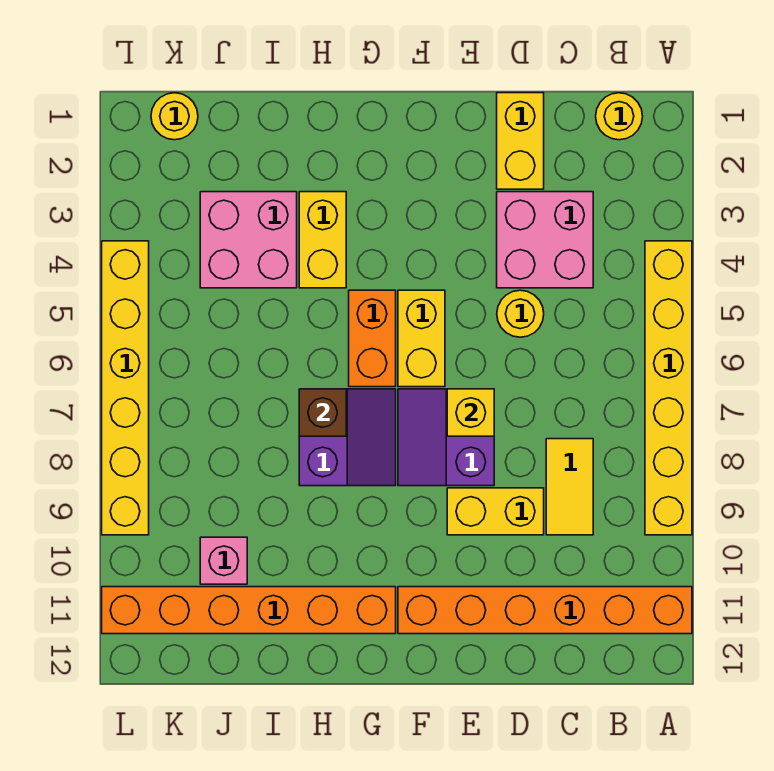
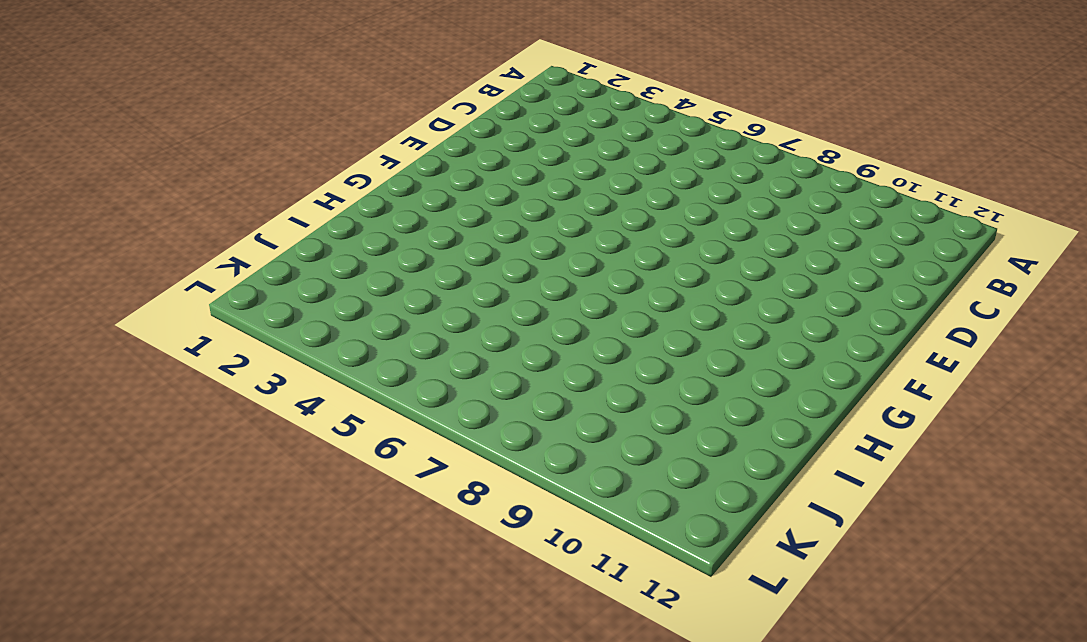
none -> yellow brick A4:A9 level 1
none -> orange brick A11:F11 level 1
none -> yellow round brick B1 level 1

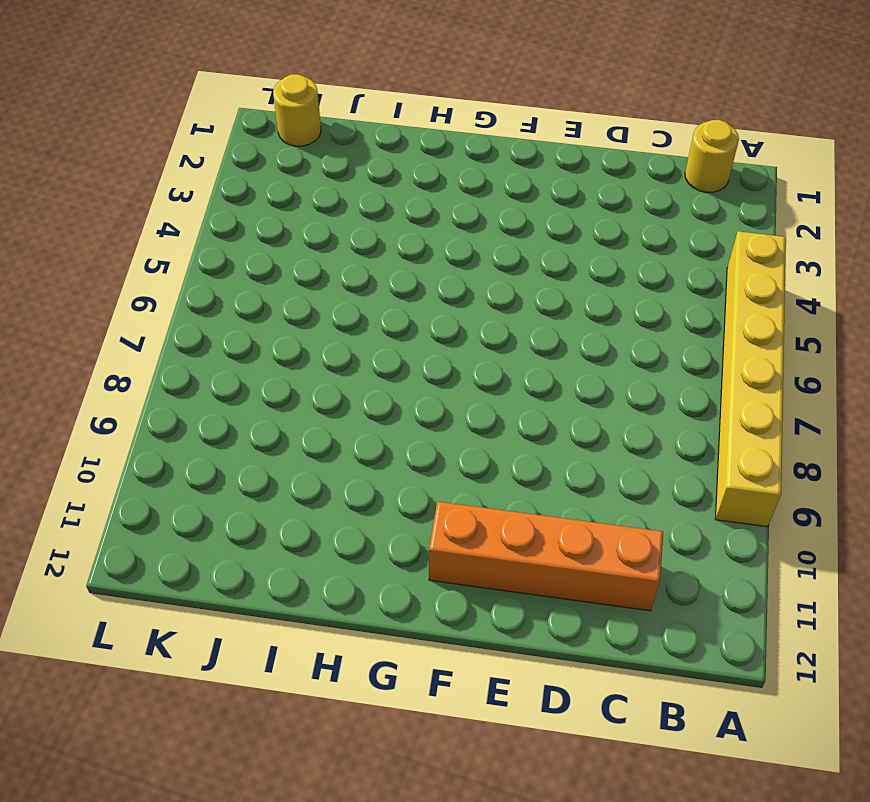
orange brick C11:F11 level 1 -> orange brick A11:F11 level 1
none -> pink brick C3:D4 level 1
none -> yellow tile C8:C9 level 1
none -> yellow brick D1:D2 level 1

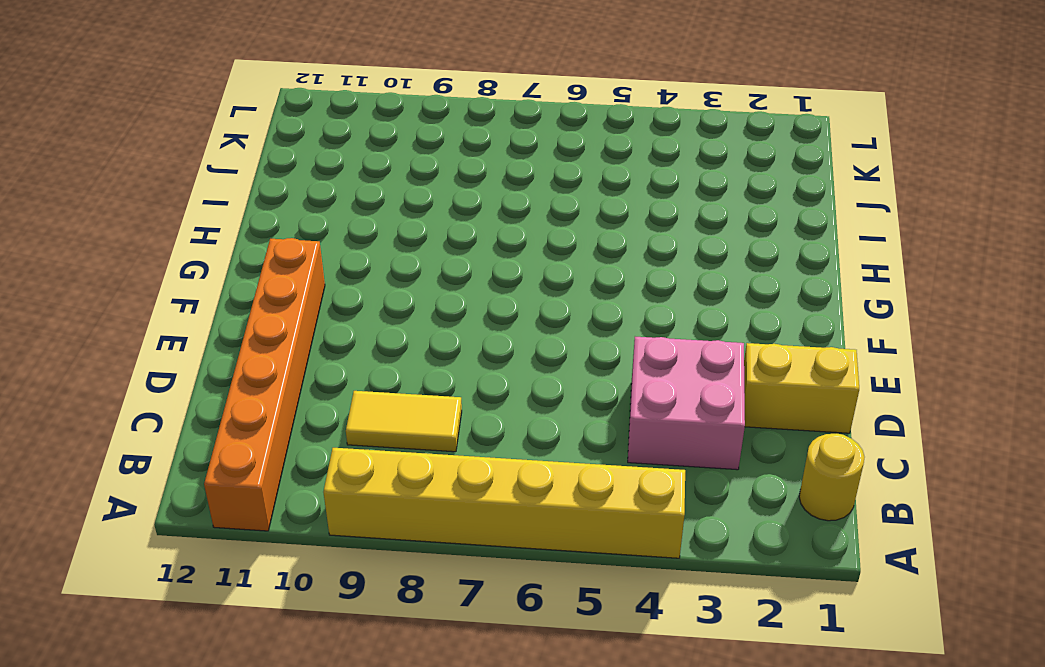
none -> yellow round brick D5 level 1
none -> yellow brick D9:E9 level 1
none -> purple slope E7:F8 level 1 top E

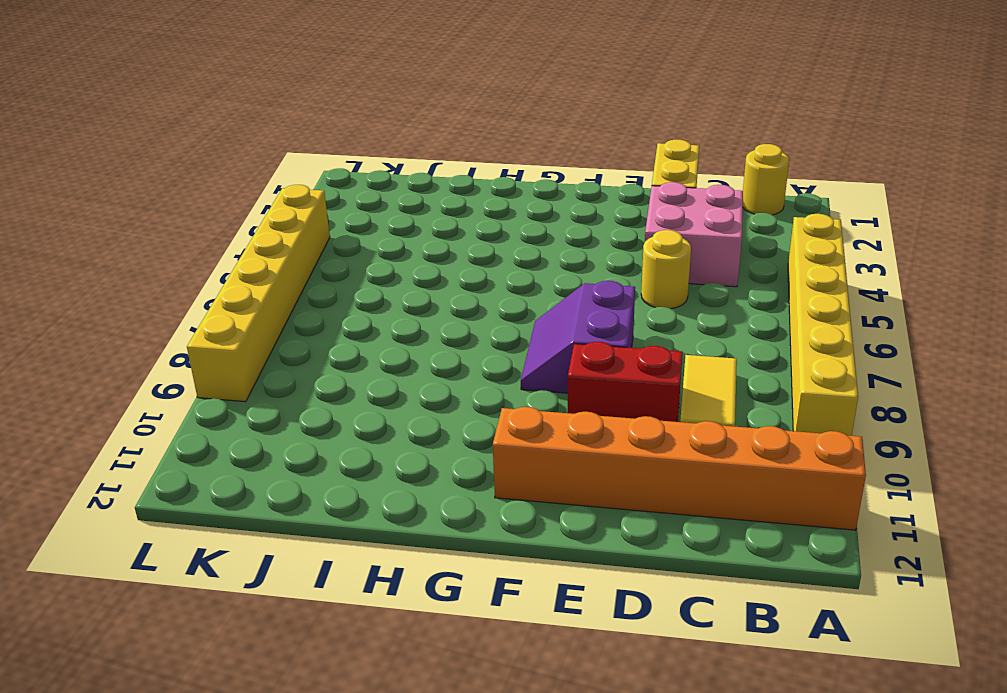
red brick D9:E9 level 1 -> yellow brick D9:E9 level 1
none -> yellow brick F5:F6 level 1
none -> orange brick G5:G6 level 1
none -> purple slope G7:H8 level 1 top H

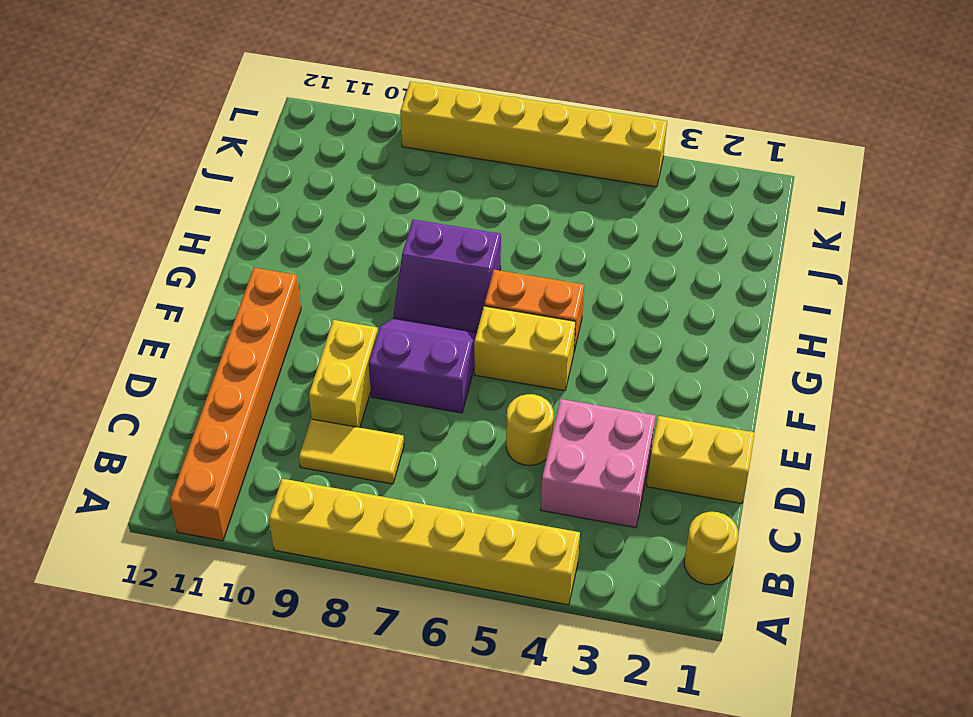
none -> orange brick G11:L11 level 1
none -> yellow brick H3:H4 level 1
none -> pink brick I3:J4 level 1

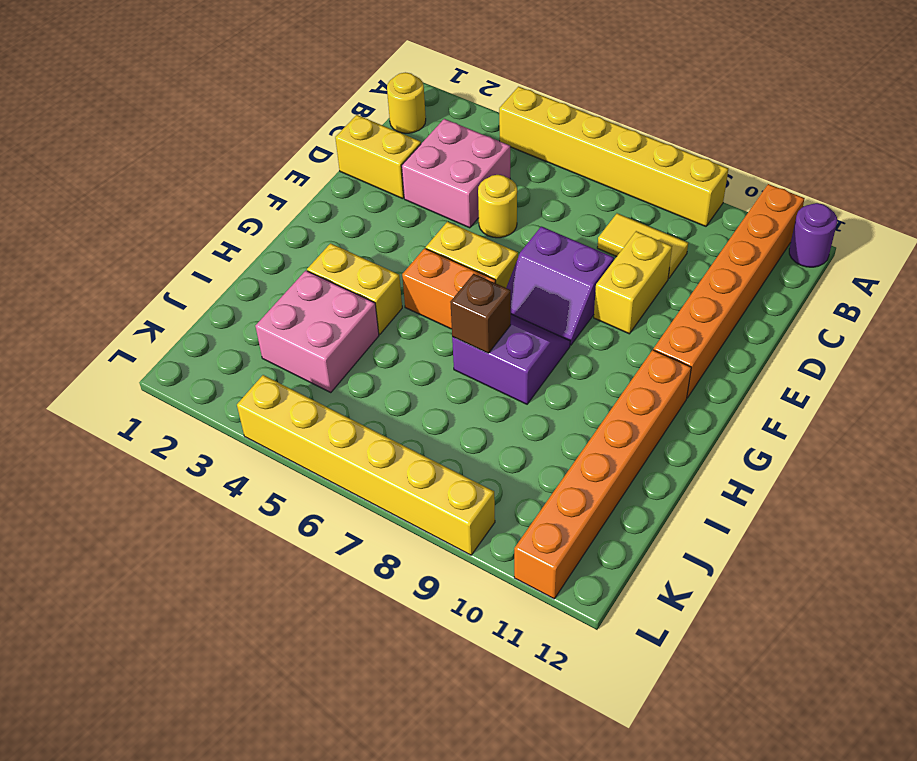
purple round brick A12 level 1 -> none
none -> pink brick J10 level 1
none -> yellow round brick K1 level 1
none -> yellow brick E7 level 2

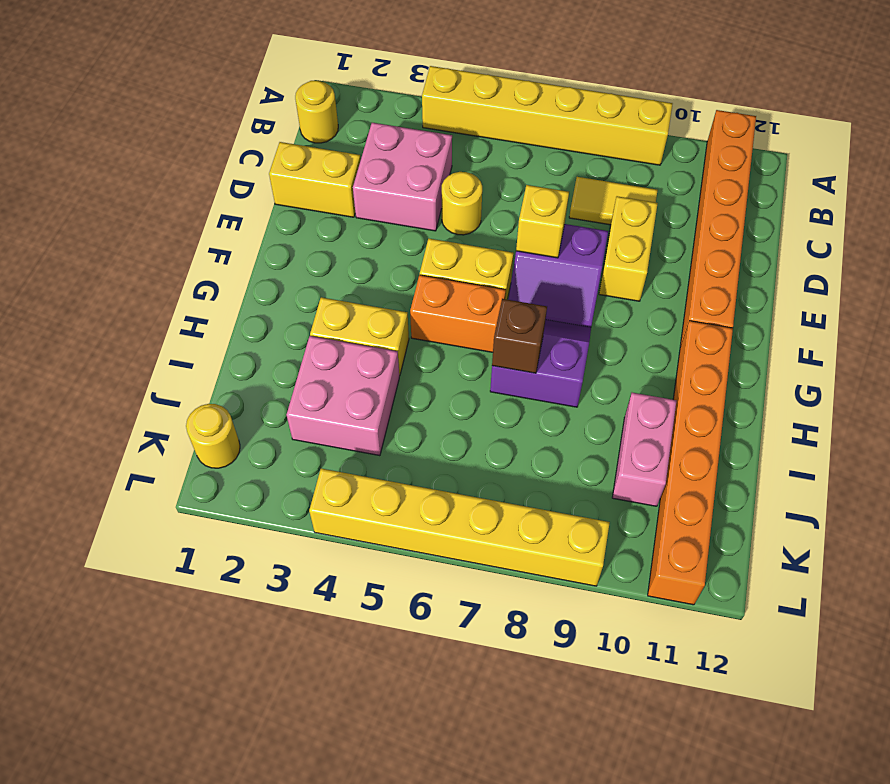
pink brick I10:J10 level 1 -> pink brick J10 level 1

